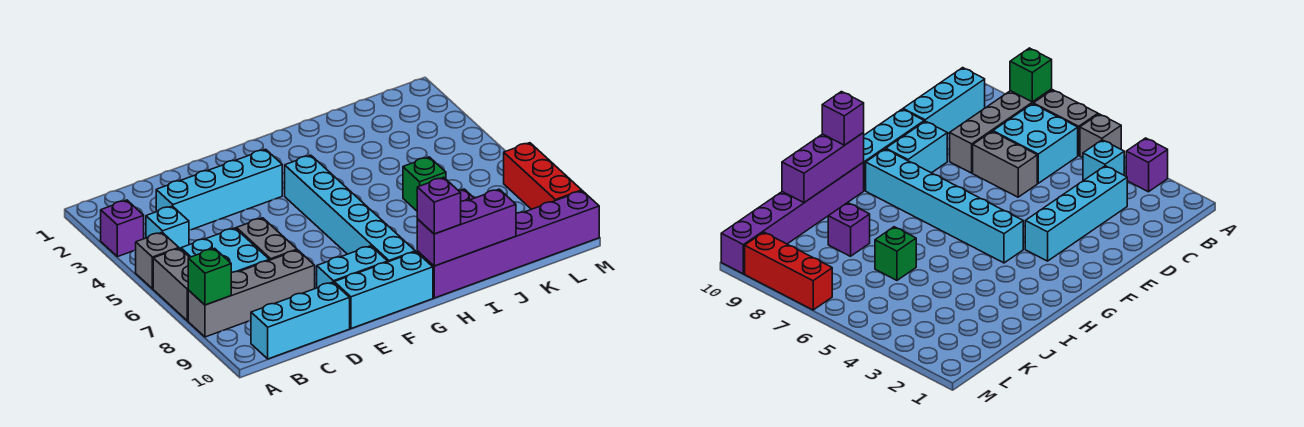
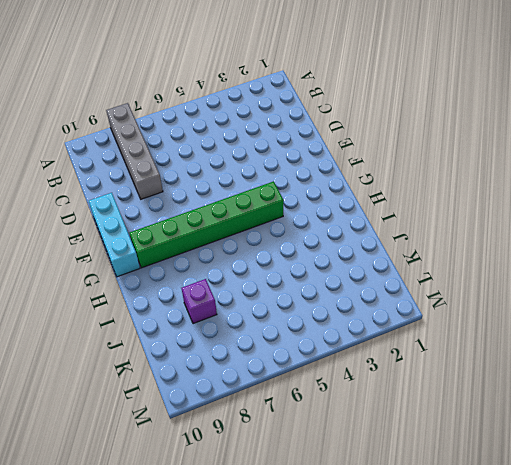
green brick G4:G9 level 1 -> cyan brick G4:G9 level 1
none -> purple brick A3 level 1
none -> grey brick A5 level 1
none -> grey brick A6:A7 level 1

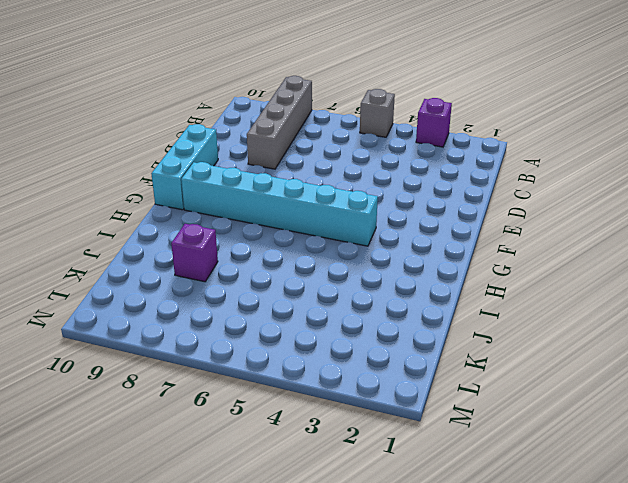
none -> grey brick A6:A7 level 1
none -> cyan brick B4 level 1
none -> cyan brick B6:C7 level 1

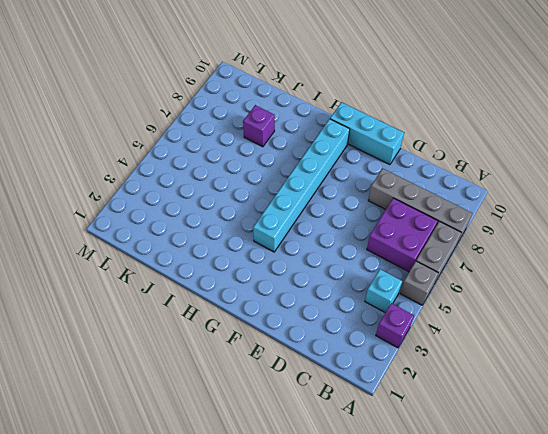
purple brick B6:C7 level 1 -> cyan brick B6:C7 level 1
none -> cyan brick B10:D10 level 1
none -> cyan brick C3:F3 level 1
none -> grey brick D6:D7 level 1

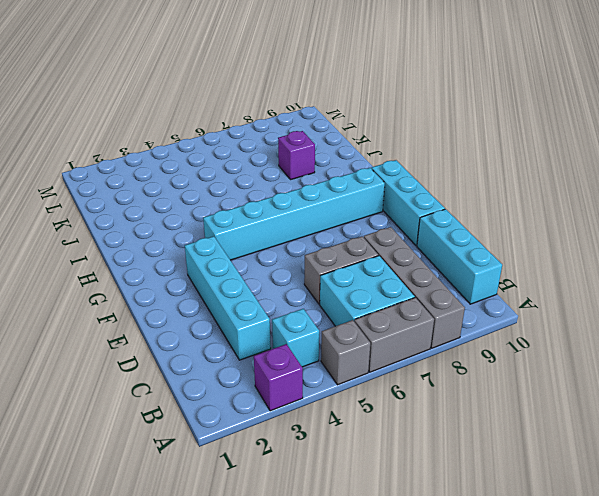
none -> cyan brick E9:F9 level 1
none -> purple brick H10:M10 level 1
none -> green brick J6 level 1

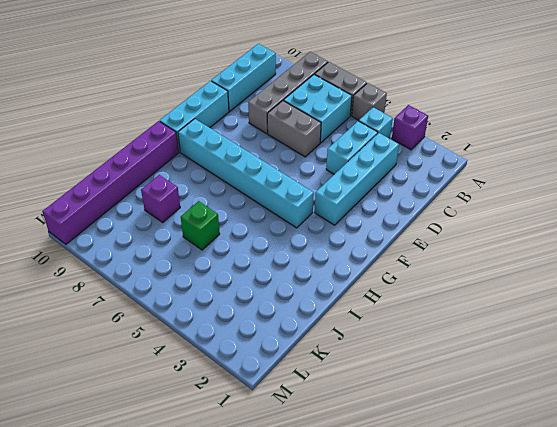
cyan brick C4:D4 level 1 -> cyan brick E9:F9 level 1
none -> red brick M7:M9 level 1
none -> green brick A8 level 2
none -> purple brick H10:J10 level 2

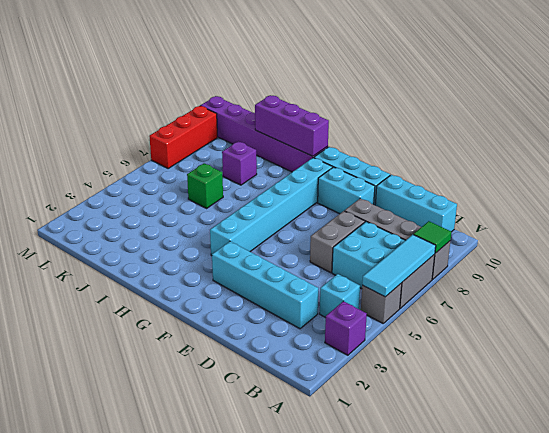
cyan tile A5:A7 level 2 -> none
green tile A8 level 2 -> green brick A8 level 2
none -> purple brick H10 level 3

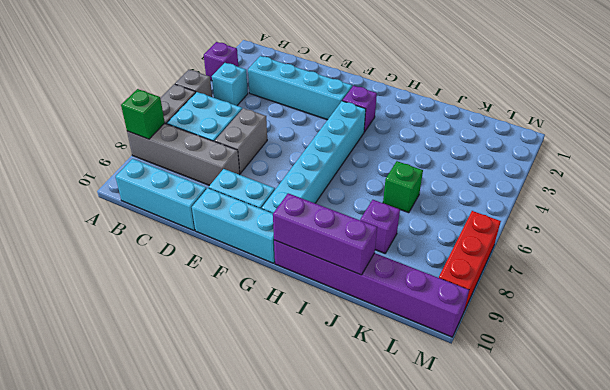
purple brick G3 level 1 -> purple brick H10 level 3

